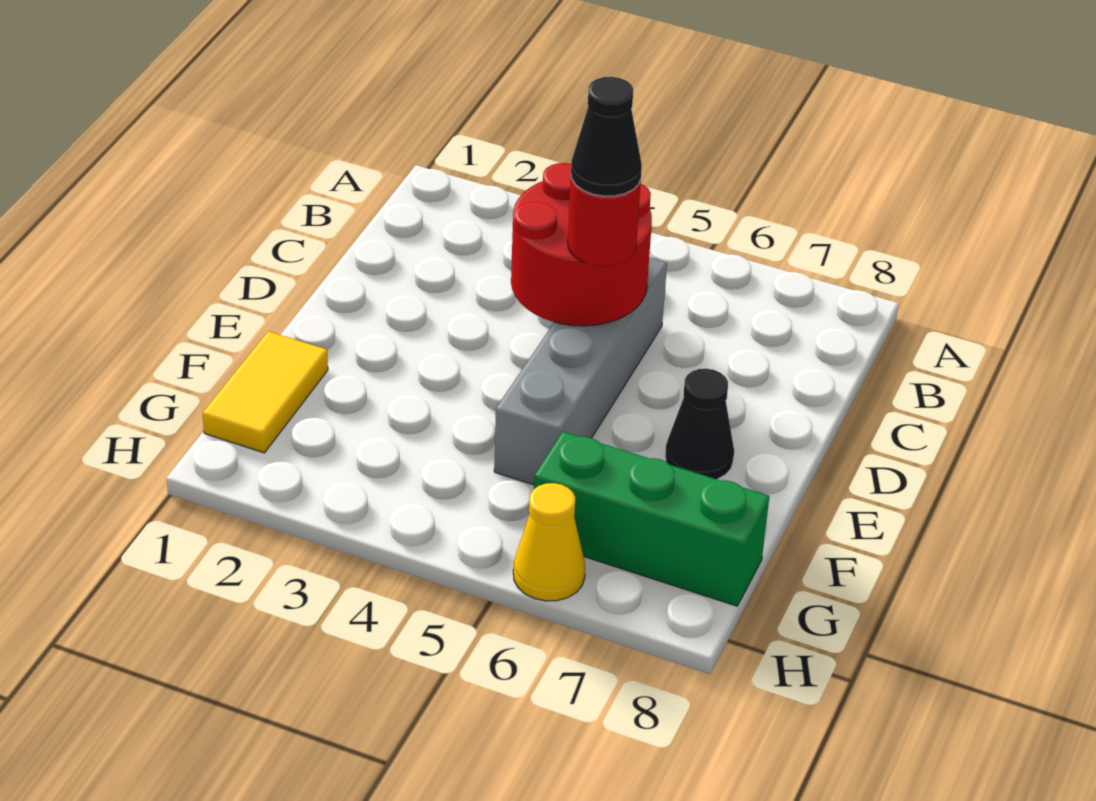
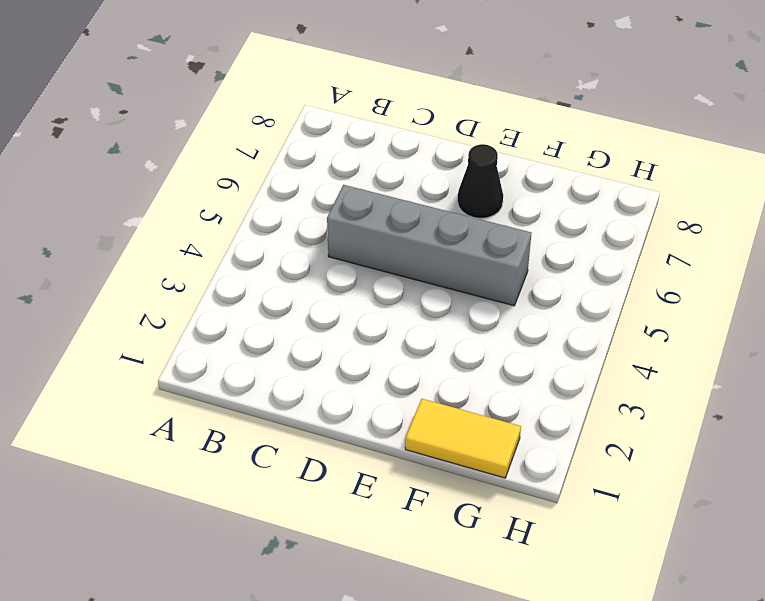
none -> green brick G6:G8 level 1
none -> yellow cone H6 level 1

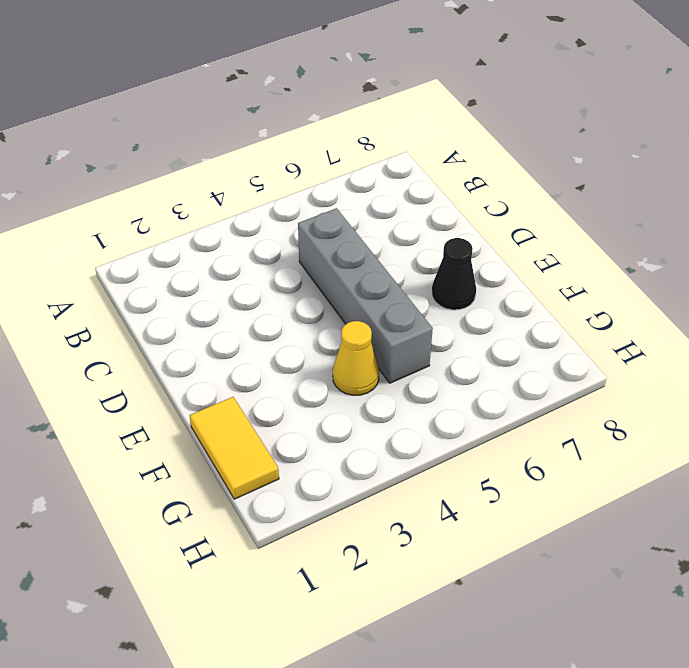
yellow cone F4 level 1 -> yellow cone H6 level 1
none -> green brick G6:G8 level 1
none -> red round brick C4:D5 level 2

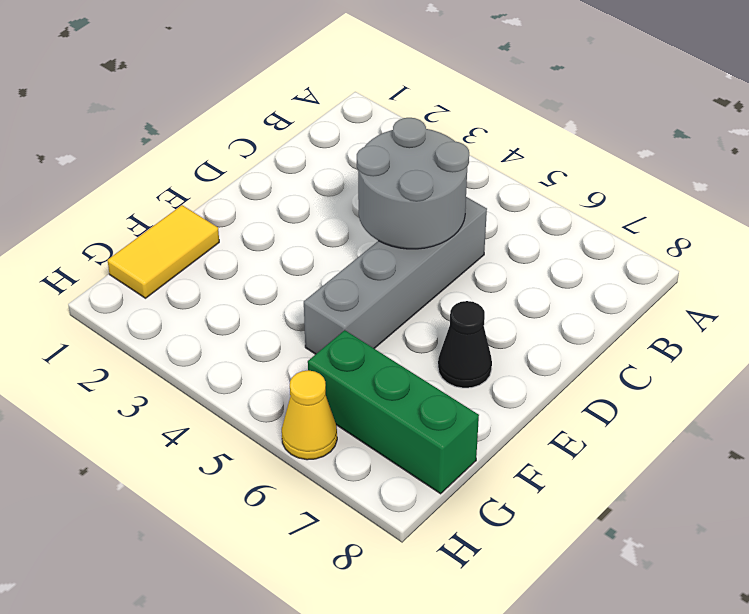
grey round brick C4:D5 level 2 -> red round brick C4:D5 level 2
none -> red round brick D5 level 3
none -> black cone D5 level 4

